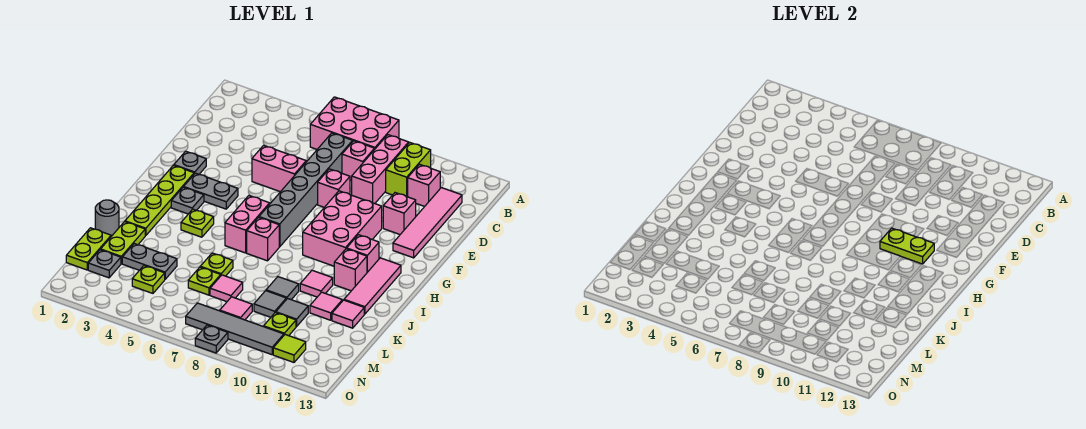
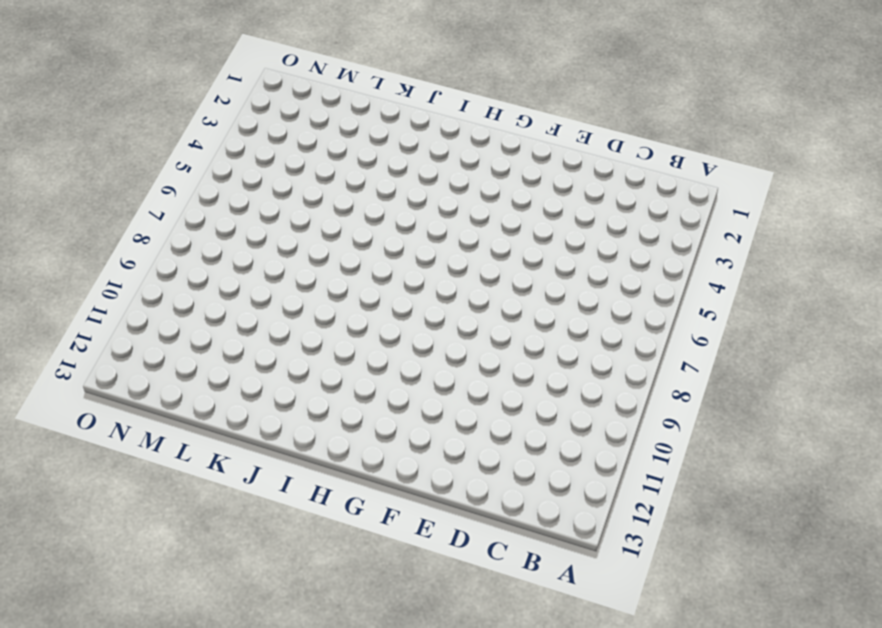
none -> pink brick A6:B8 level 1
none -> pink brick B9:D9 level 1
none -> lime brick B10:C10 level 1
none -> grey brick C7:H7 level 1

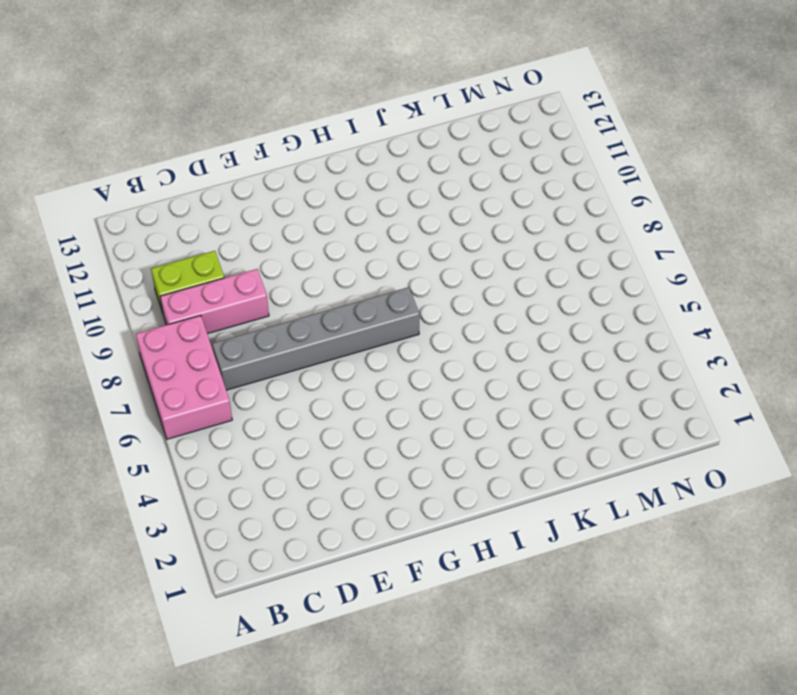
none -> pink brick C8 level 1
none -> pink brick C11 level 1
none -> pink tile C12:F12 level 1
none -> pink brick E5:E6 level 1

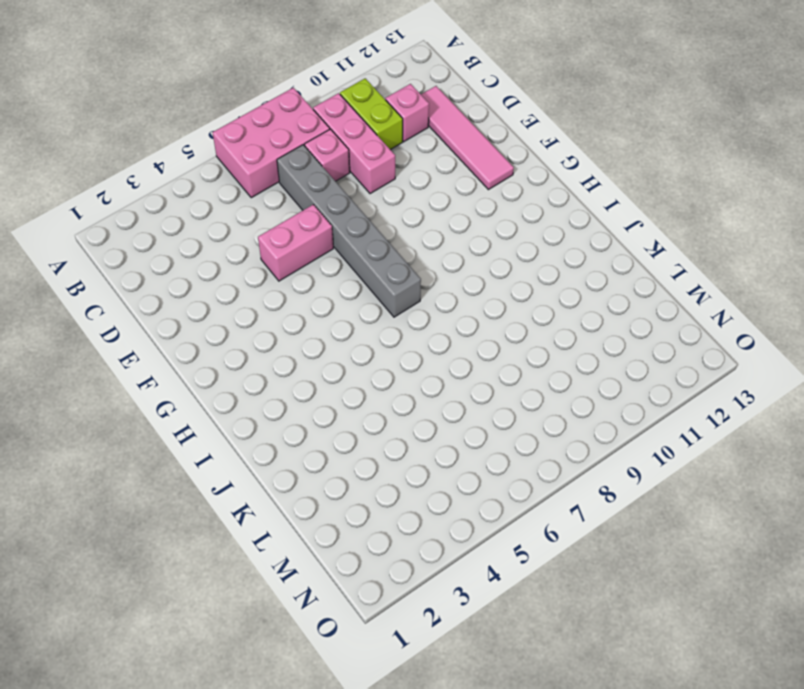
none -> pink brick E8 level 1
none -> pink brick E11 level 1
none -> grey plate F2 level 1
none -> pink brick F9:H10 level 1

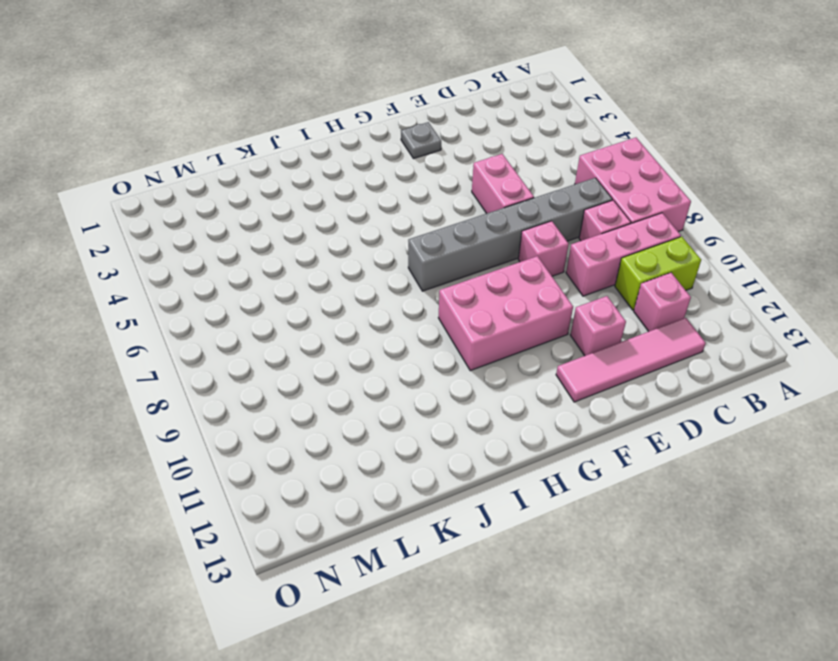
none -> lime plate G2:J2 level 1
none -> grey plate G3:G4 level 1
none -> grey plate H3 level 1
none -> pink brick H6:I6 level 1

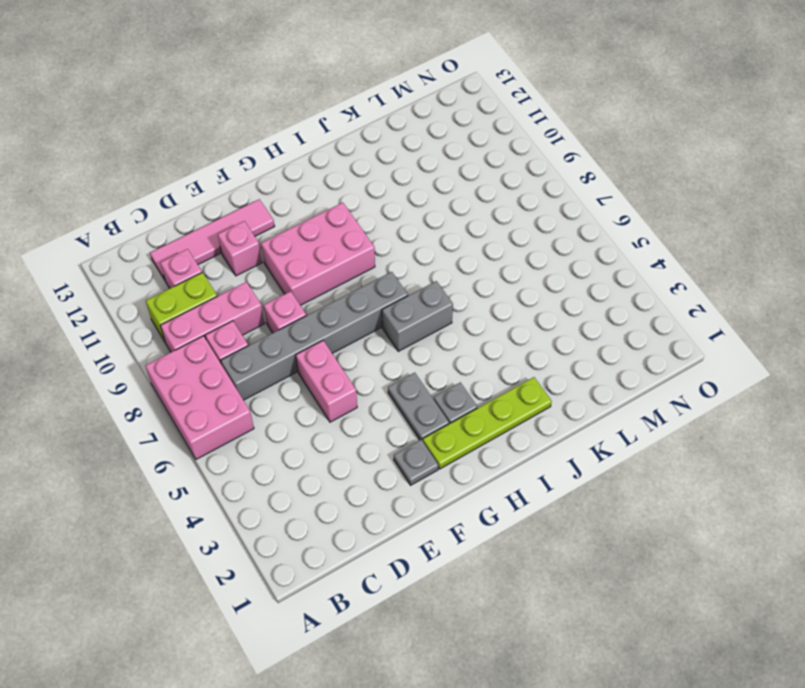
grey brick H6:I6 level 1 -> pink brick H6:I6 level 1
none -> pink brick H11 level 1
none -> pink tile H12:J12 level 1
none -> lime plate I4 level 1
none -> pink brick I7 level 1

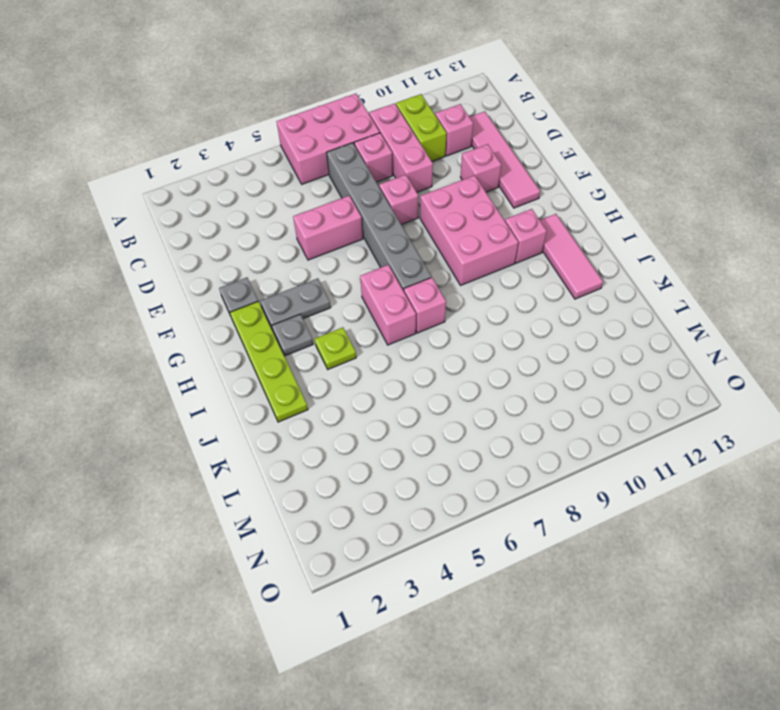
none -> pink brick I11 level 1
none -> pink tile J10 level 1
none -> grey round brick K1 level 1
none -> lime plate K2:L2 level 1

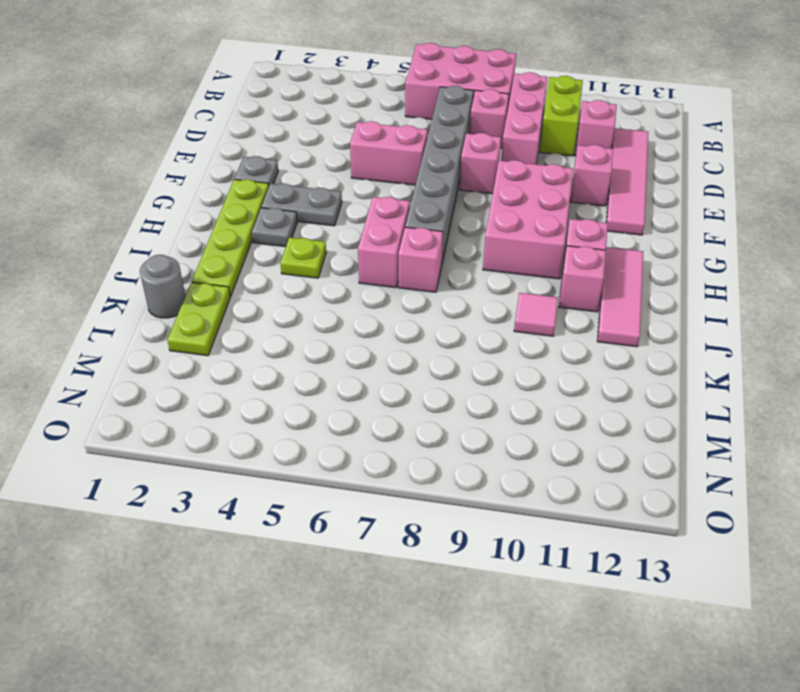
none -> lime plate K6 level 1
none -> grey tile K9 level 1
none -> pink tile K11 level 1
none -> pink tile K12 level 1

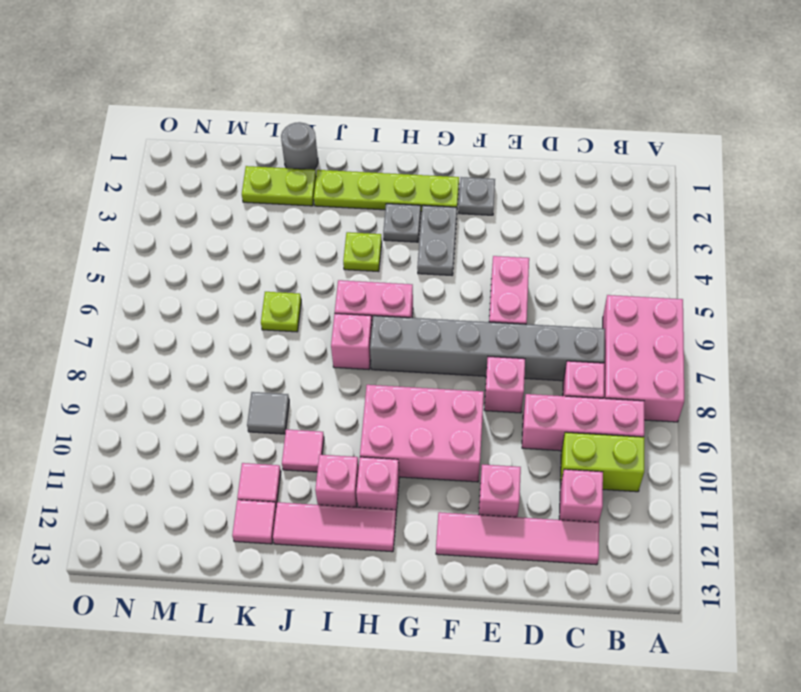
none -> lime plate L1:M1 level 1
none -> grey plate L3:L4 level 1
none -> lime plate L6 level 1
none -> pink tile L7 level 1

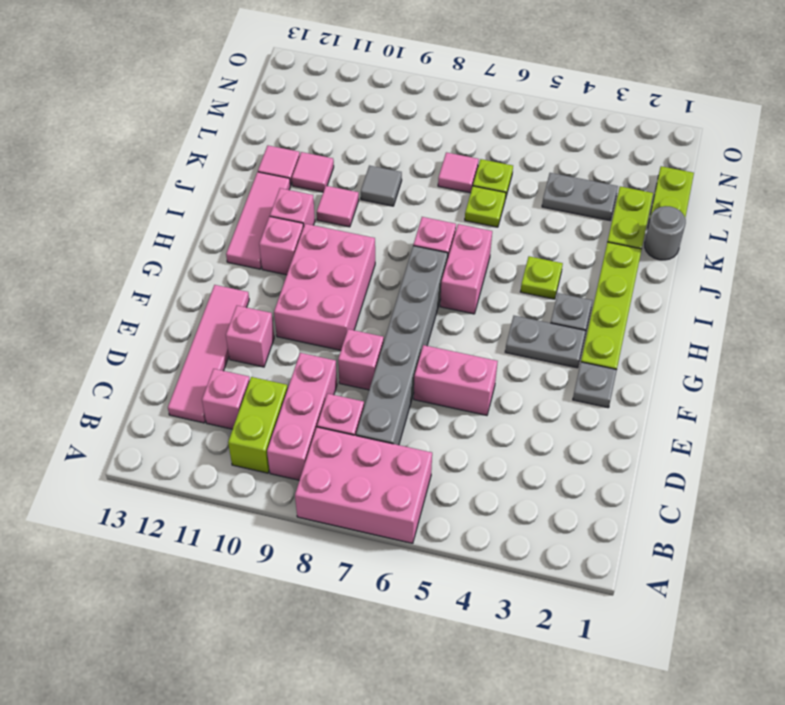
none -> grey tile L9 level 1
none -> grey tile L10 level 1
none -> grey plate M2 level 1
none -> lime plate M4 level 1

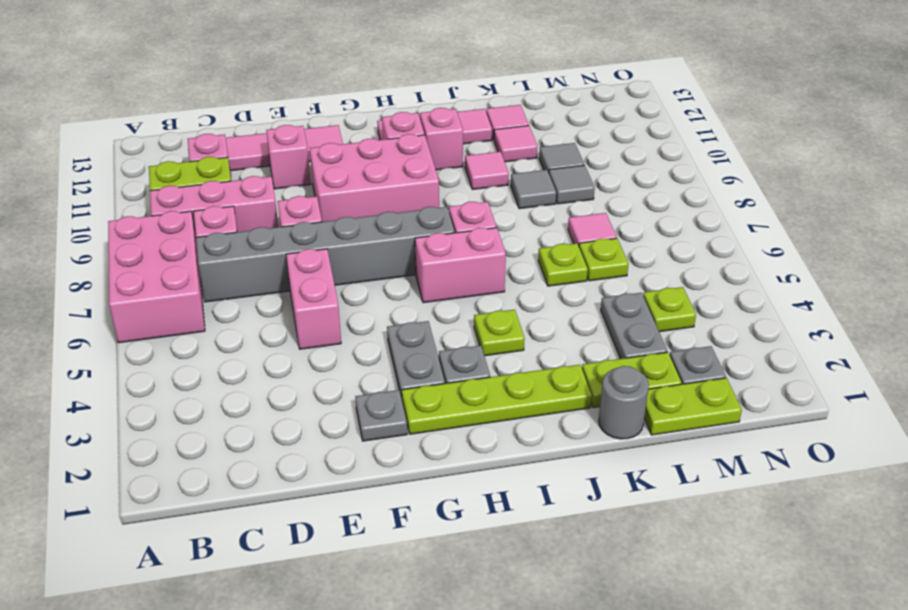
none -> pink tile M8 level 1
none -> lime plate M10 level 1
none -> grey tile N7:N10 level 1
none -> lime tile N11 level 1

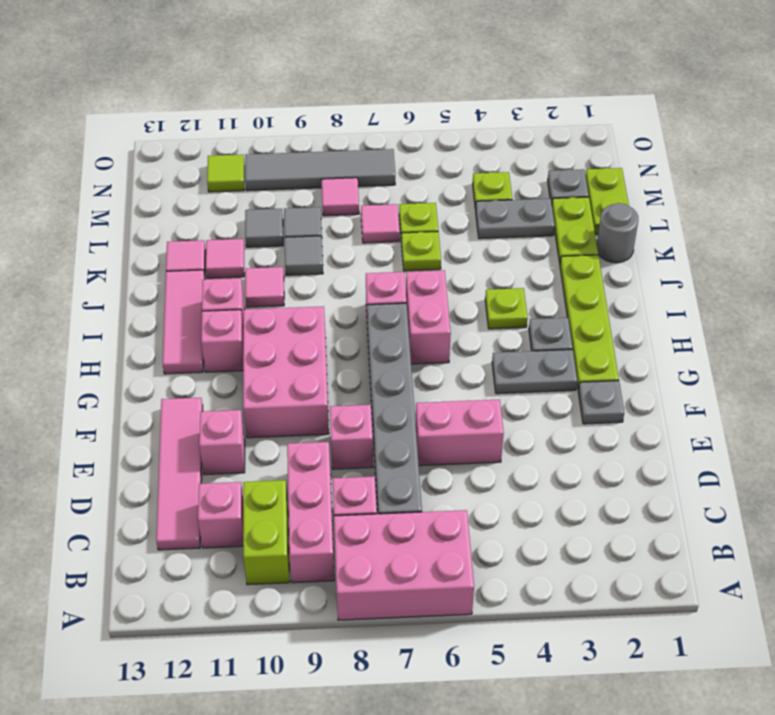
none -> lime plate M10 level 1
none -> grey plate O8 level 1
none -> lime plate G10:G11 level 2

